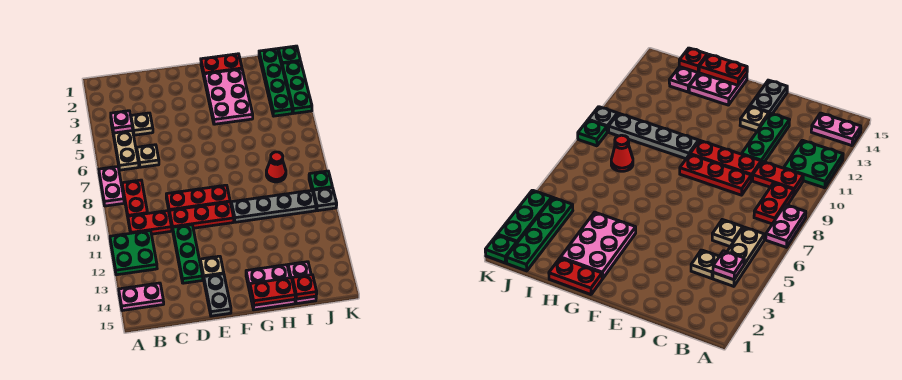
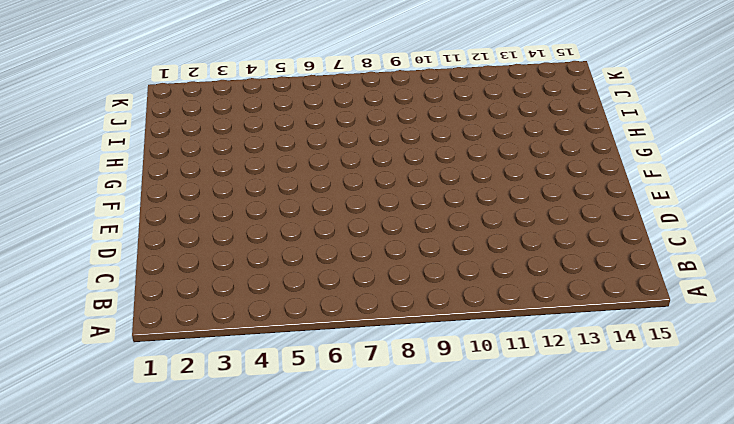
none -> pink plate A7:A8 level 1
none -> green plate A11:B12 level 1
none -> pink plate A14:B14 level 1

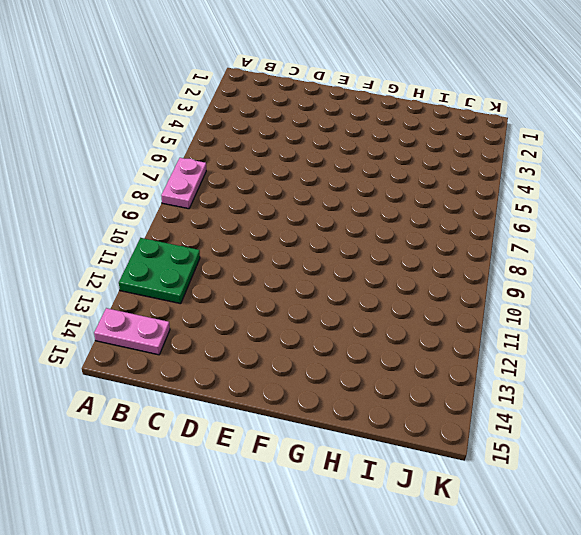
none -> tan plate B4:B6 level 1
none -> red plate B8:B9 level 1
none -> red plate B10:C10 level 1

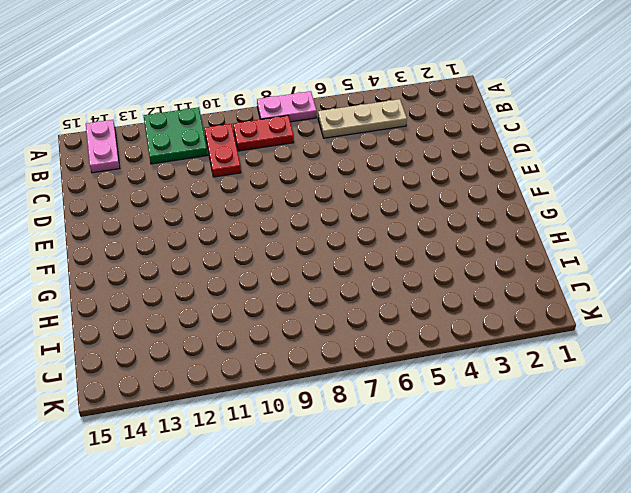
none -> tan plate C4 level 1
none -> tan plate C6 level 1
none -> red plate D9:F9 level 1

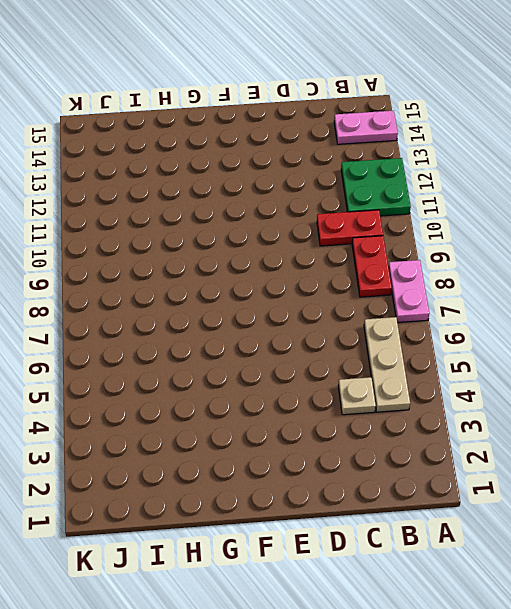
none -> tan plate C6 level 1
none -> red plate D9:F9 level 1
none -> red plate D10:F10 level 1

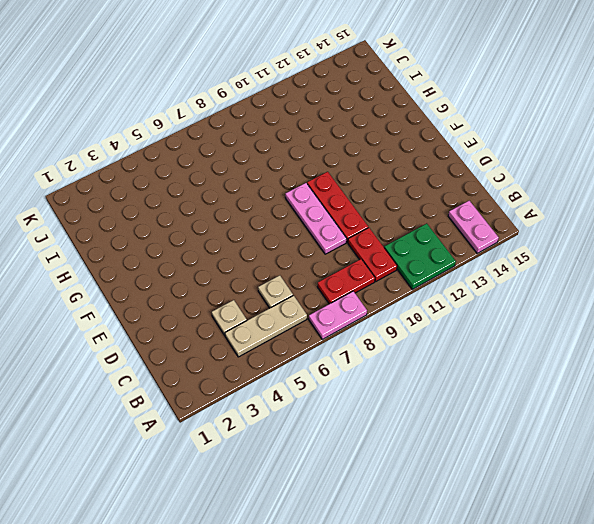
pink plate D9:F9 level 1 -> red plate D9:F9 level 1
none -> green plate D11:D13 level 1
none -> tan plate E13 level 1
none -> grey plate E14:E15 level 1

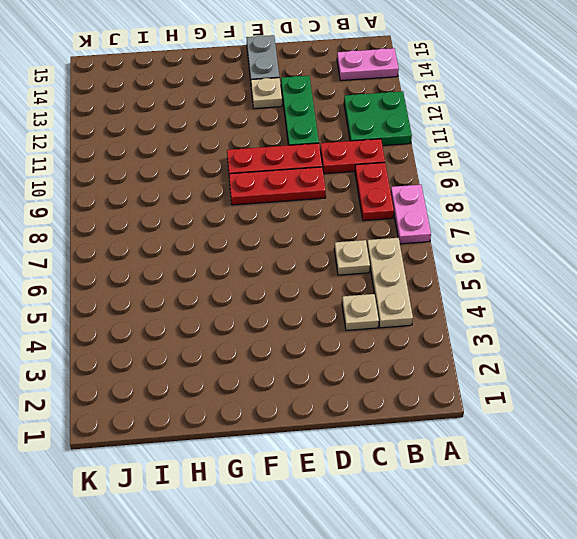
none -> red plate G1:H1 level 1
none -> pink plate G2:H4 level 1
none -> grey plate G10:J10 level 1

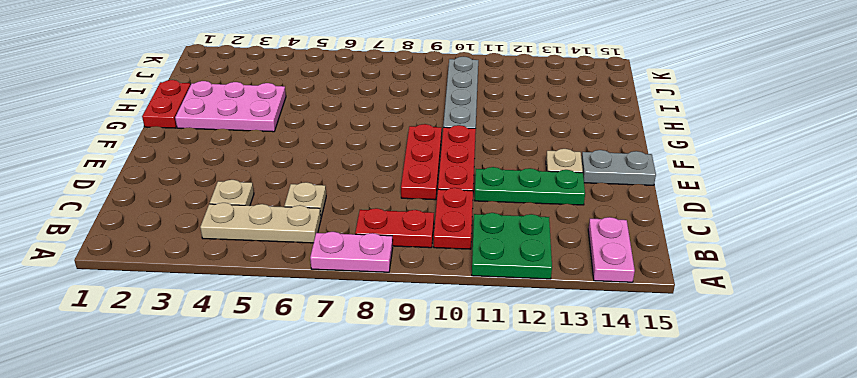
none -> pink plate G14:H15 level 1
none -> red cone I8 level 1
none -> pink plate I14:I15 level 1

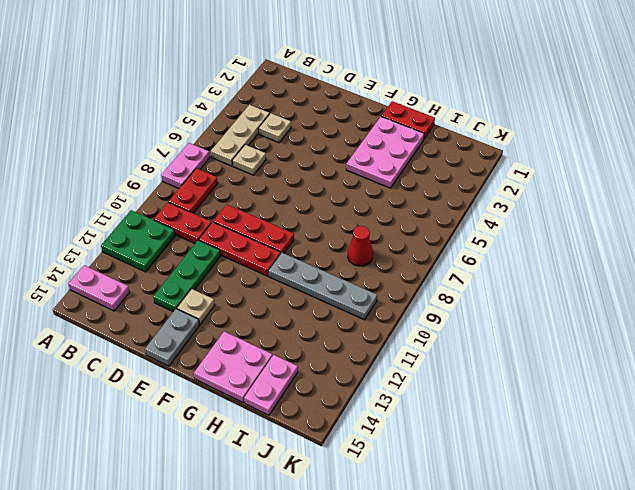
none -> green plate J1:J4 level 1
none -> green plate K1 level 1
none -> green plate K2:K4 level 1

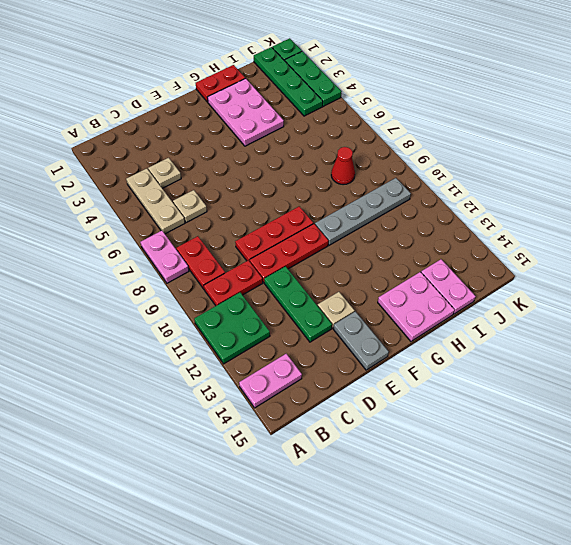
none -> green plate K9 level 1
none -> grey plate K10 level 1
none -> pink plate B4 level 2

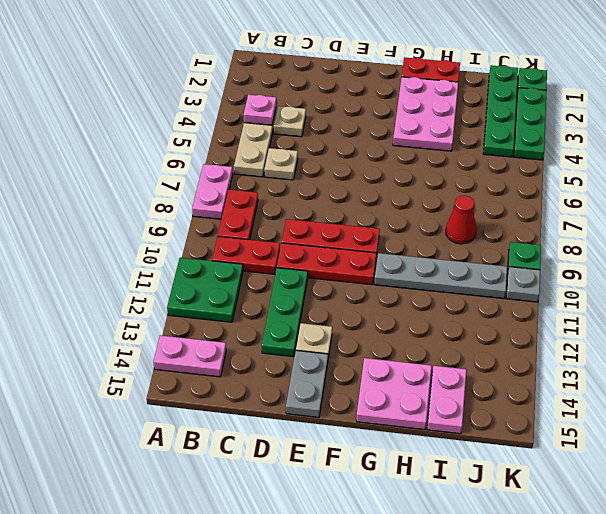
none -> red plate G15:H15 level 2
none -> red plate I15 level 2

